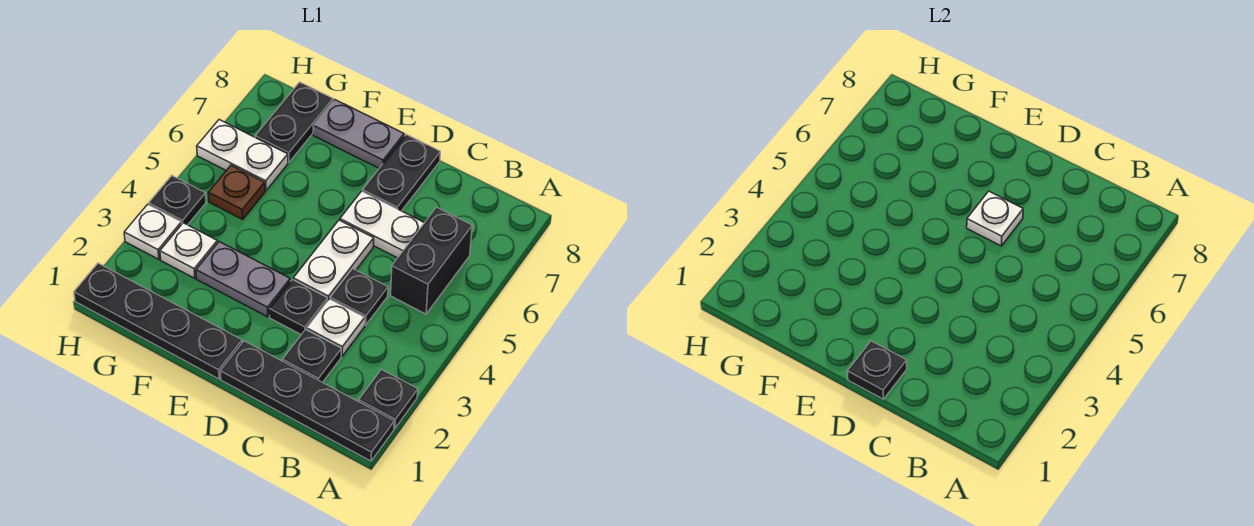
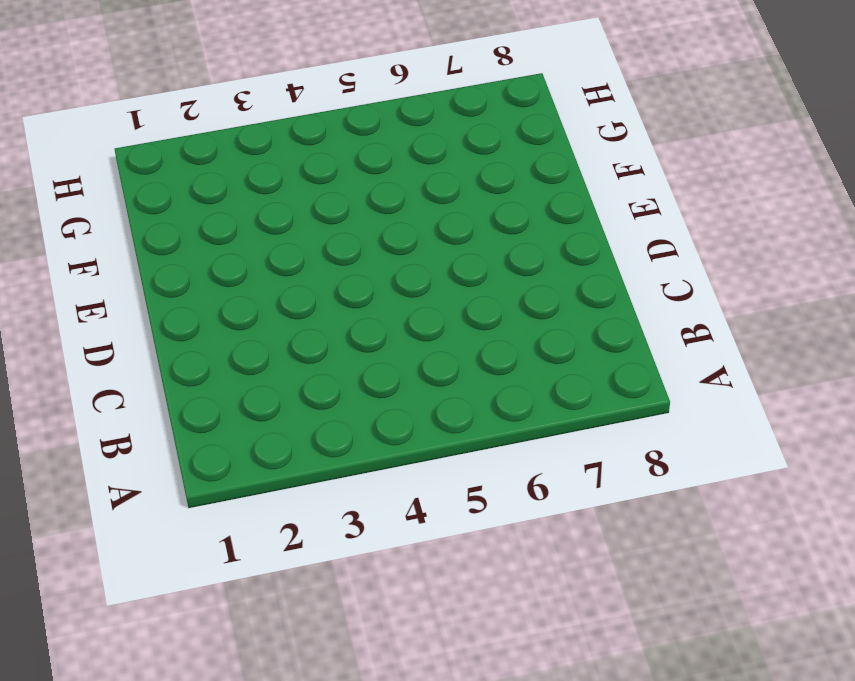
none -> black plate A1:D1 level 1
none -> black plate A2 level 1
none -> black brick B5:B6 level 1

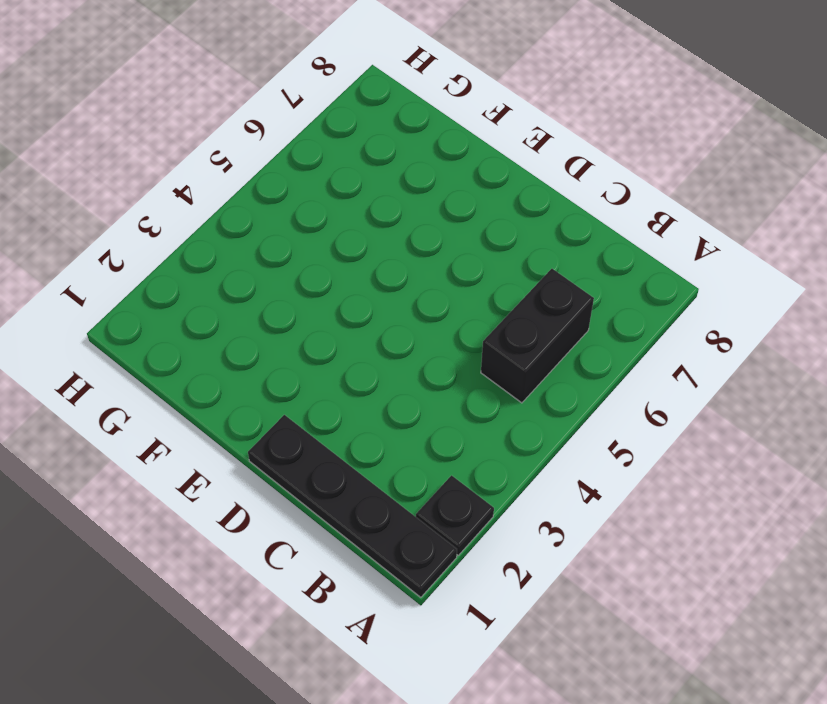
none -> black plate C2 level 1
none -> white plate C3 level 1
none -> black plate C4 level 1

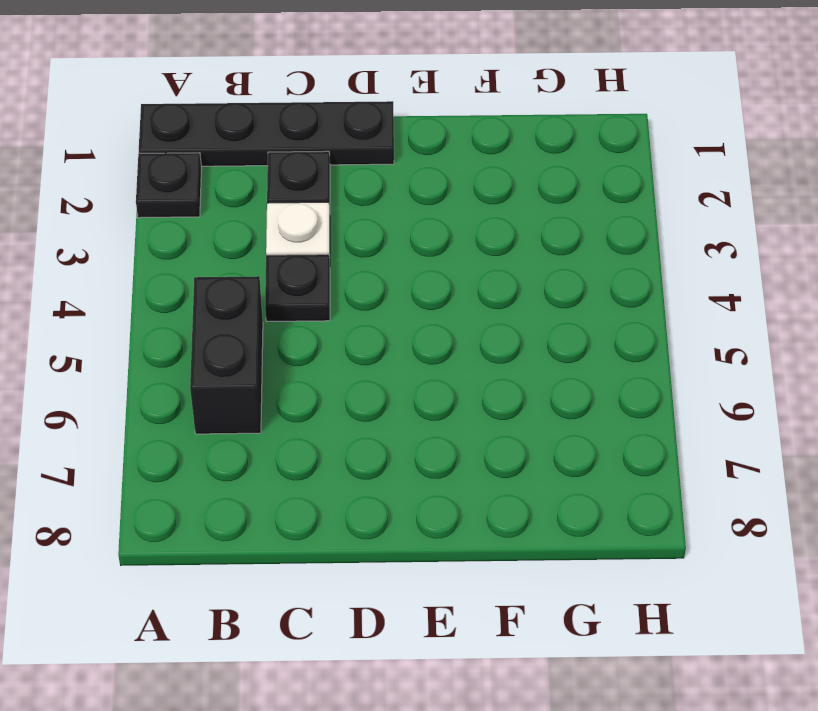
none -> white plate C6:D6 level 1
none -> black plate D3 level 1
none -> white plate D4:D5 level 1

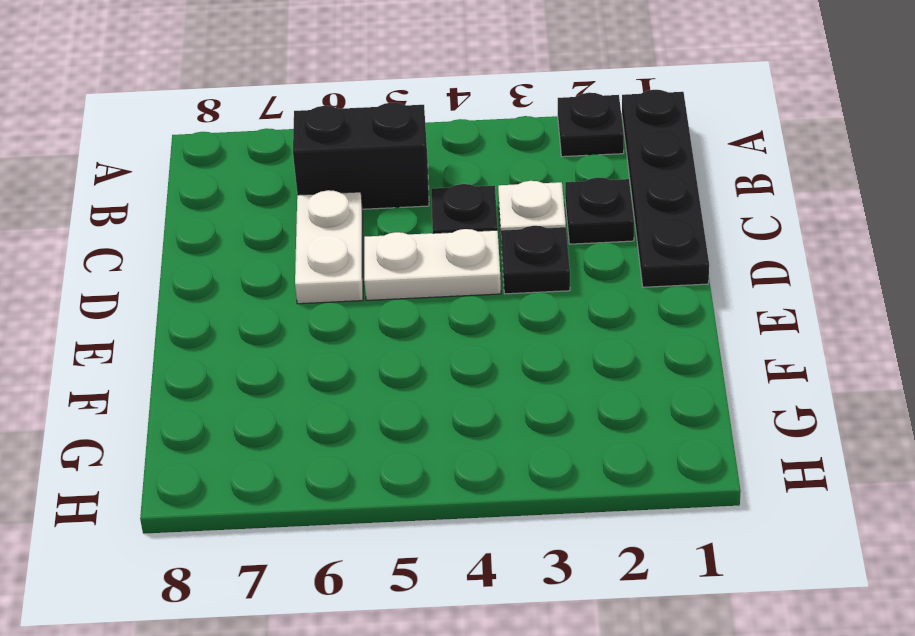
none -> black plate D7:D8 level 1
none -> black plate E1:H1 level 1
none -> grey plate E3:F3 level 1

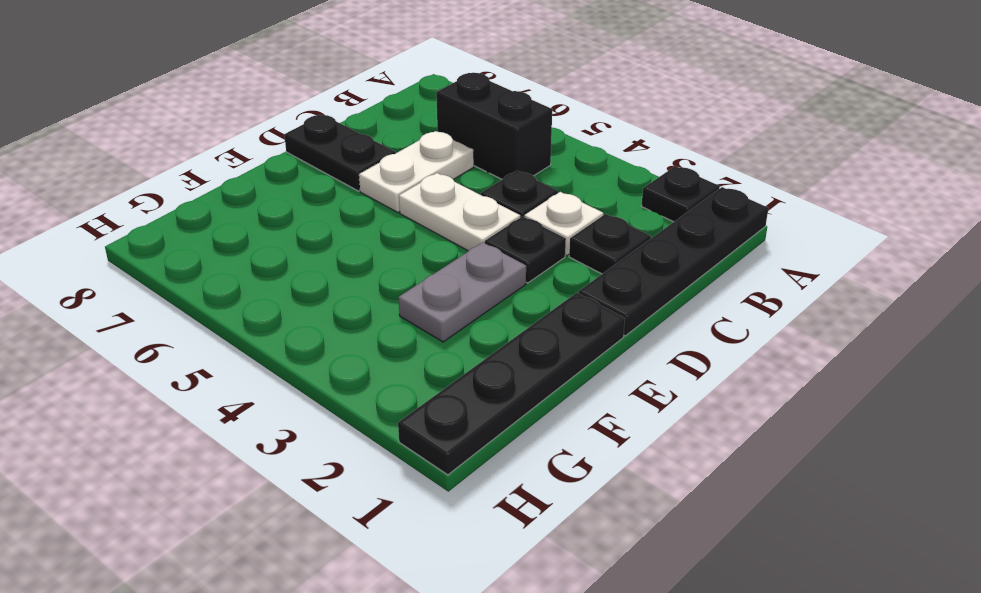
none -> grey plate E8:F8 level 1
none -> white plate G3 level 1
none -> brown plate G5 level 1

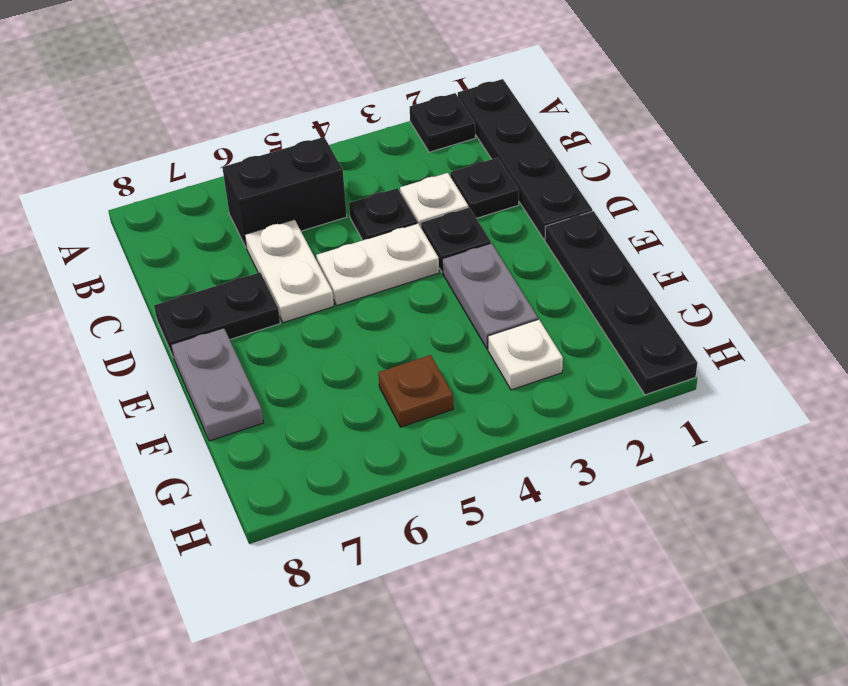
none -> white plate G6:H6 level 1
none -> black plate G7:G8 level 1
none -> white plate H3 level 1

